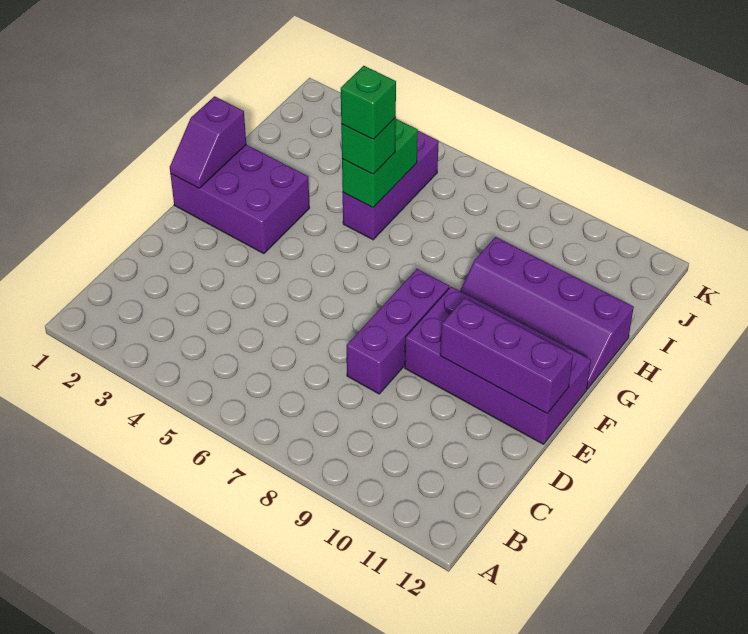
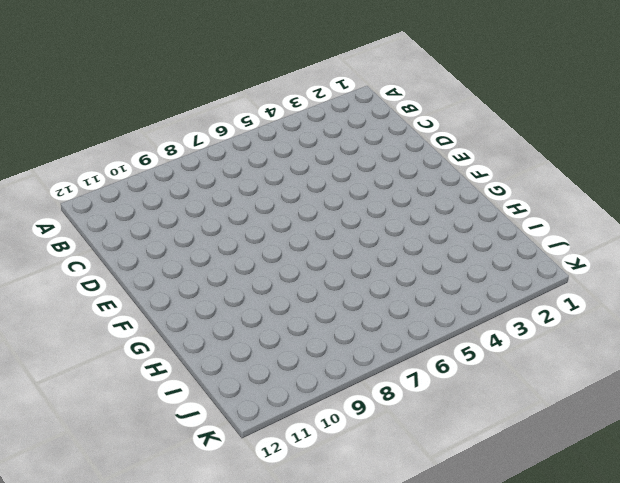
none -> purple brick D8:F8 level 1
none -> purple brick E9:F12 level 1

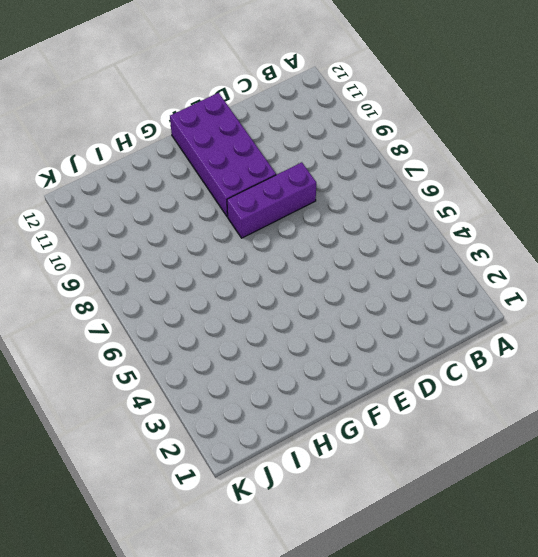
none -> purple brick F1:G3 level 1
none -> purple slope G9:H12 level 1 top H

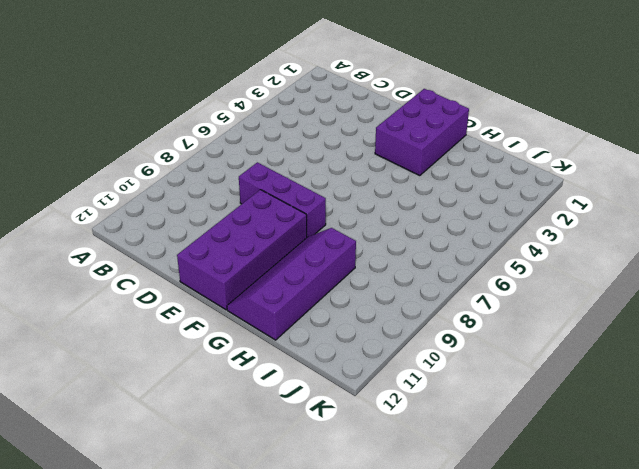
none -> purple brick H5:J5 level 1
none -> purple brick E10:E12 level 2

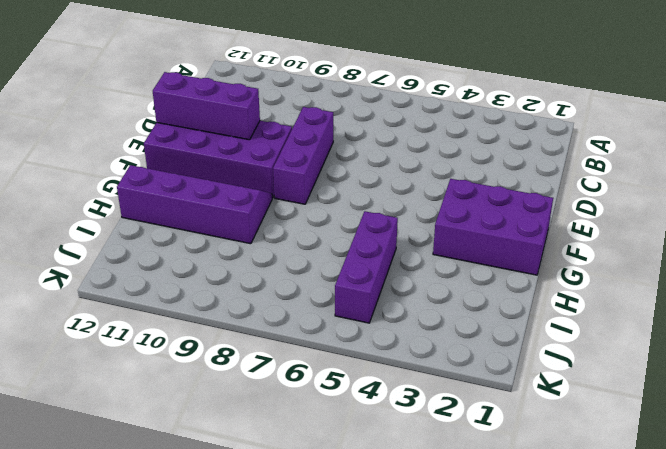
none -> purple slope F1:G1 level 2 top G
none -> green brick H5:I5 level 2

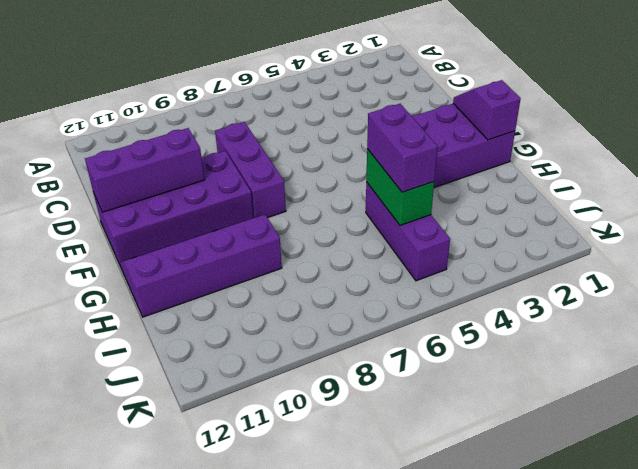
purple brick H5:I5 level 3 -> green brick H5 level 3
none -> green brick H5 level 4

